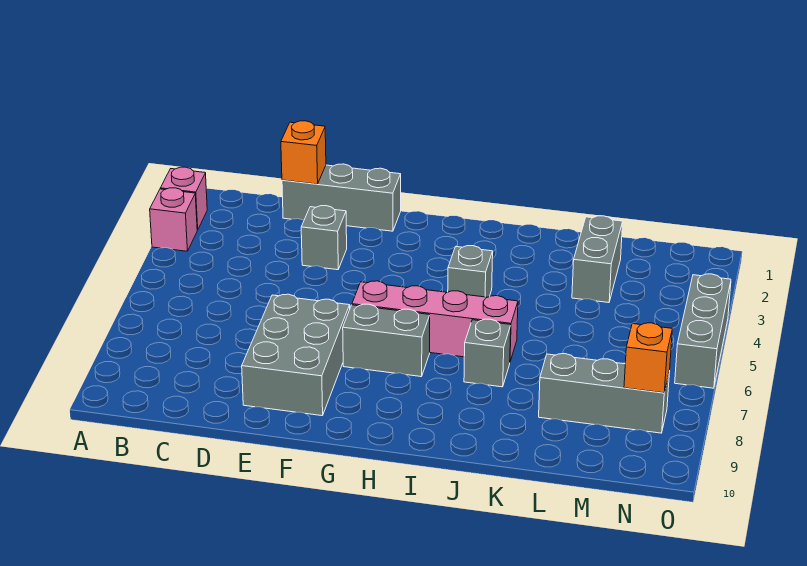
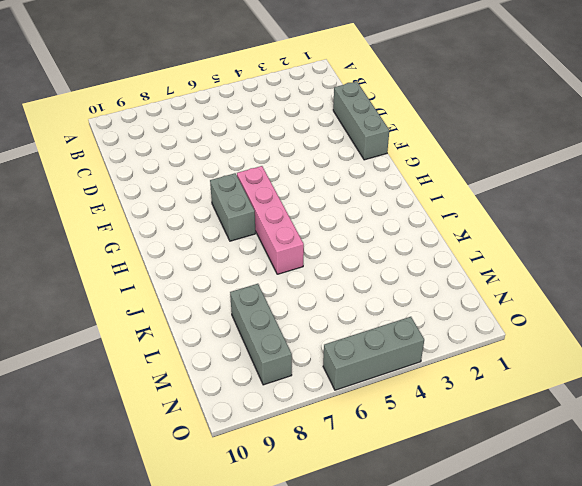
none -> pink brick A2 level 1
none -> pink brick A3 level 1
none -> grey brick E3 level 1

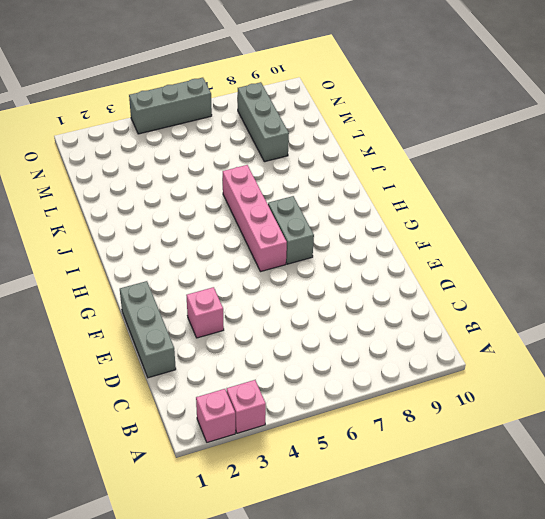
pink brick E3 level 1 -> grey brick E3 level 1
none -> grey brick E7:F9 level 1
none -> grey brick I4 level 1
none -> grey brick J7 level 1

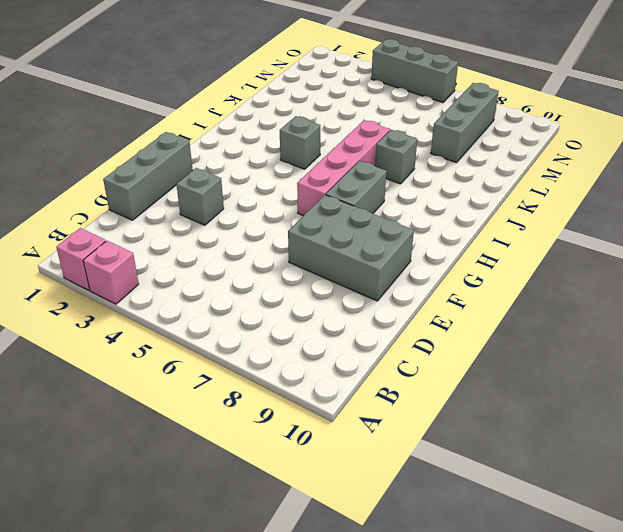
none -> grey brick L2:L3 level 1
none -> orange brick D1 level 2
none -> orange brick N8 level 2

